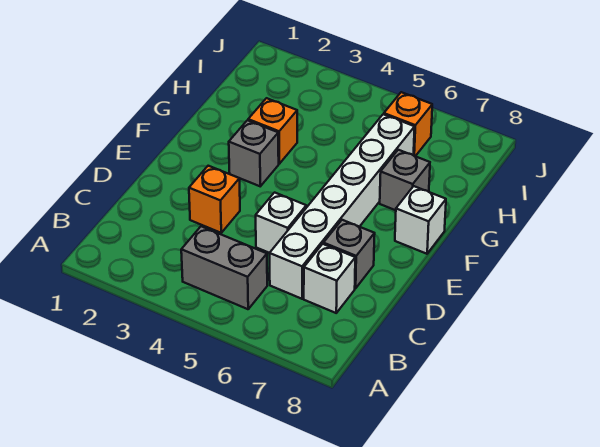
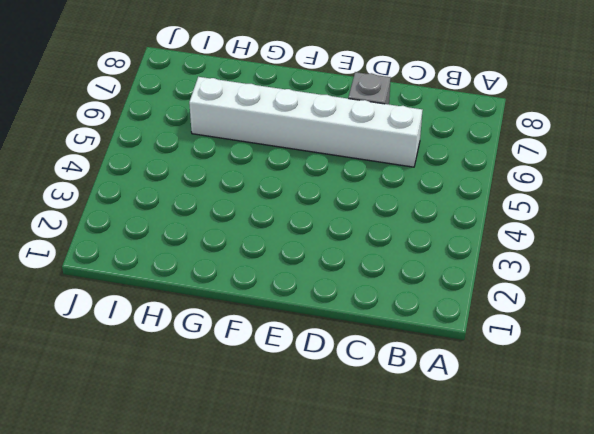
none -> grey brick B4:B5 level 1
none -> white brick C7 level 1

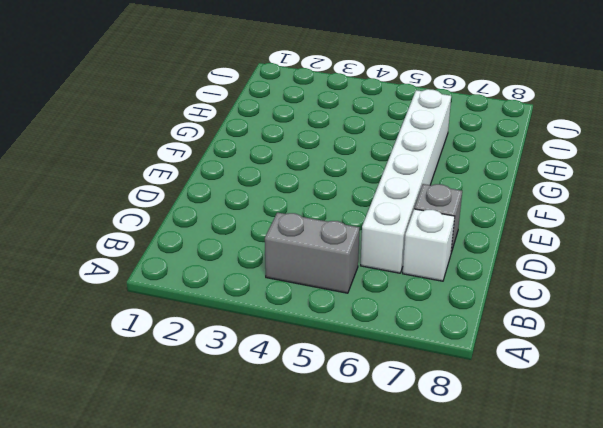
none -> orange brick D3 level 1
none -> white brick D5 level 1

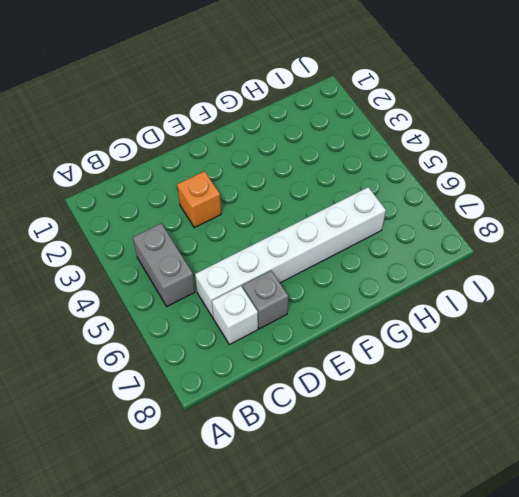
none -> white brick D5 level 1
none -> grey brick F3 level 1

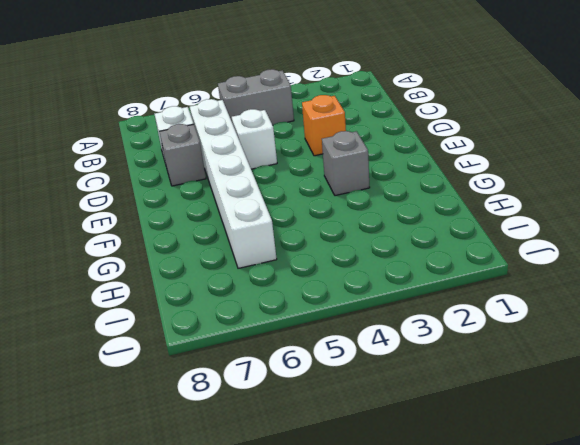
none -> white brick F8 level 1
none -> orange brick G3 level 1

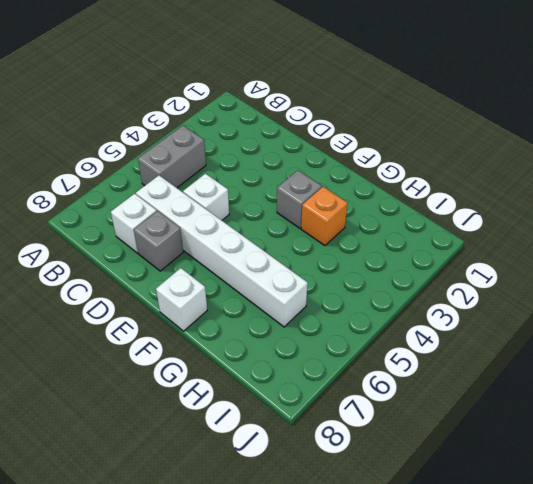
none -> orange brick D3 level 1
none -> grey brick G7 level 1

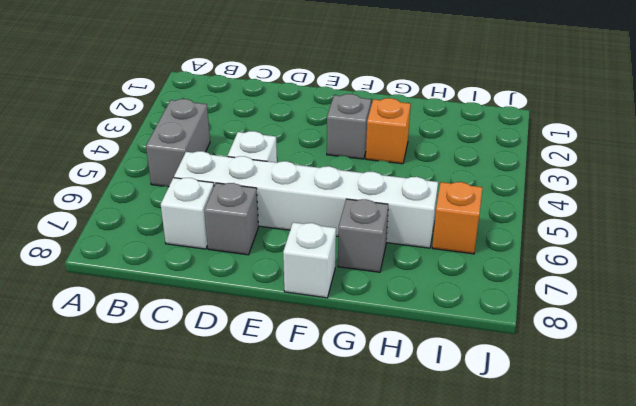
none -> orange brick D3 level 1

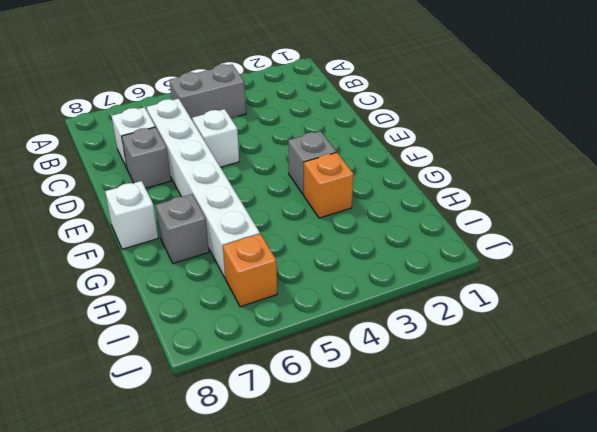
none -> orange brick D3 level 1

